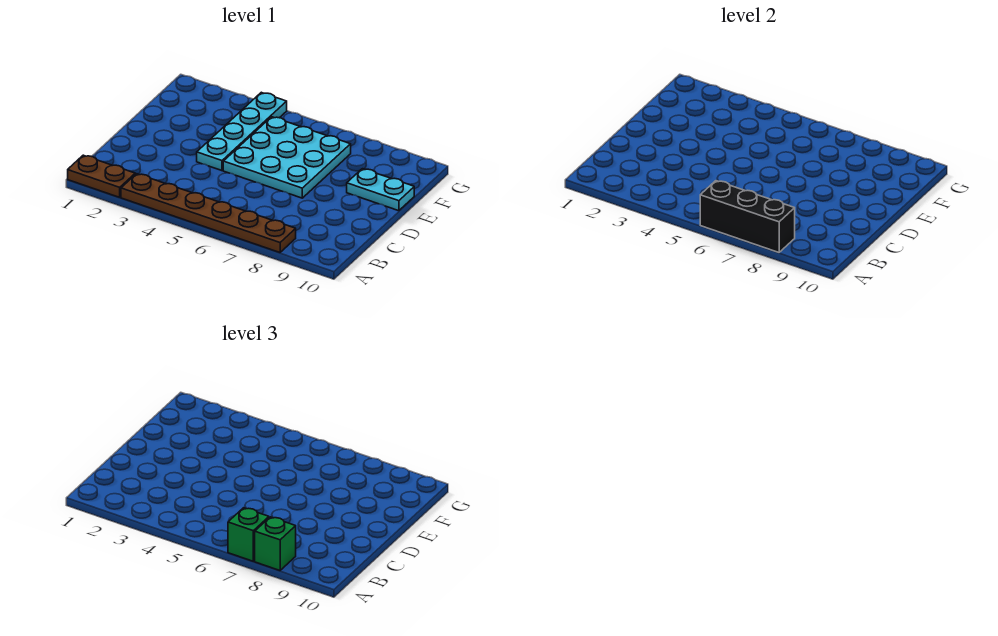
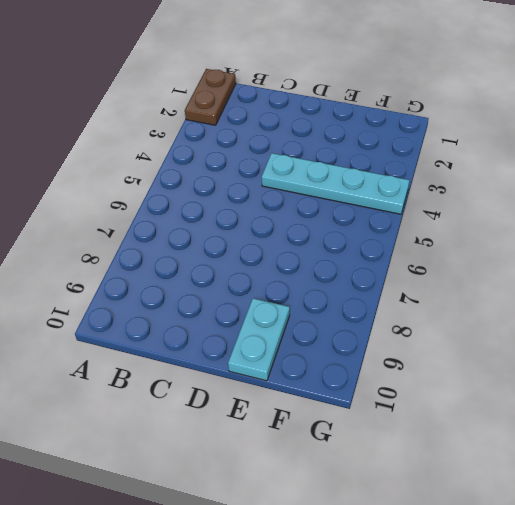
none -> brown plate A3:A8 level 1
none -> cyan plate D5:F7 level 1

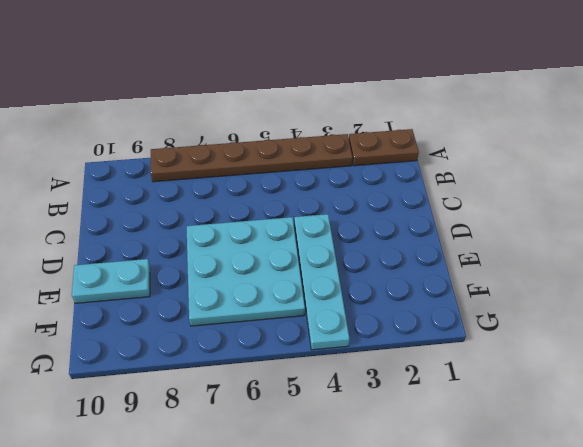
none -> black brick A6:A8 level 2
none -> green brick A7 level 3

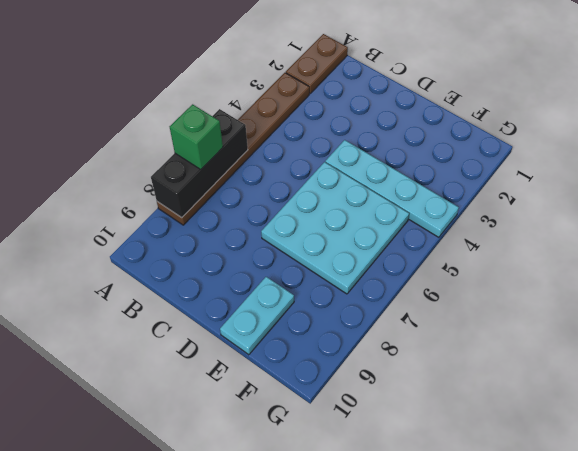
none -> green brick A8 level 3

